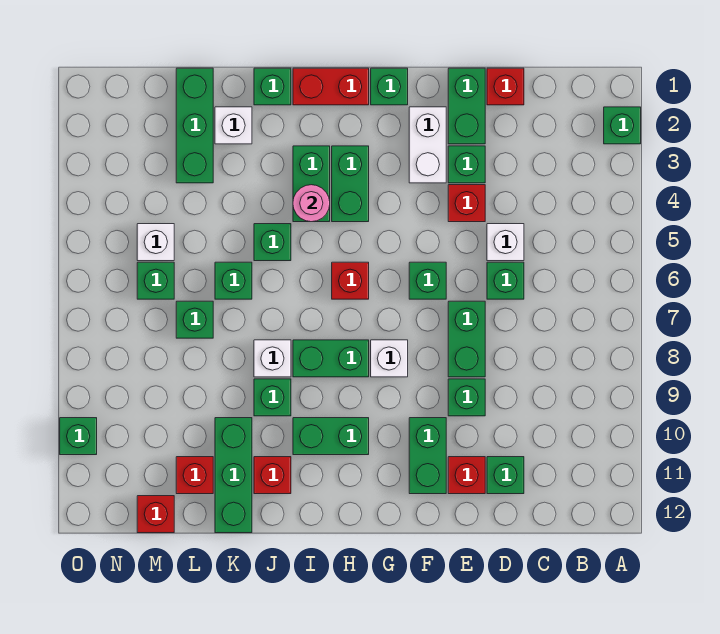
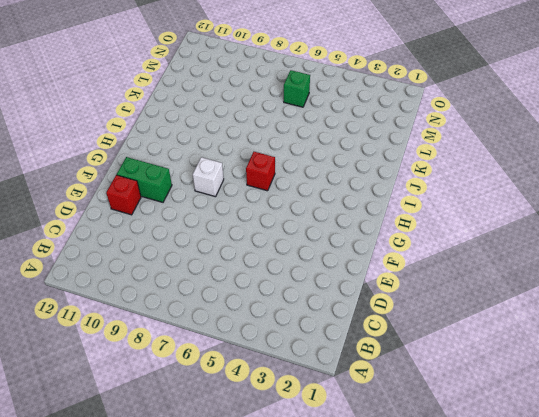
none -> green brick A2 level 1
none -> red brick D1 level 1
none -> white brick D5 level 1
none -> green brick D6 level 1

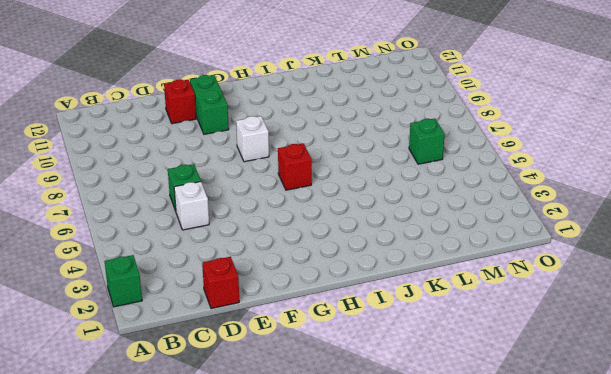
none -> green brick D11 level 1
none -> green brick E1:E2 level 1
none -> green brick E3 level 1
none -> red brick E4 level 1

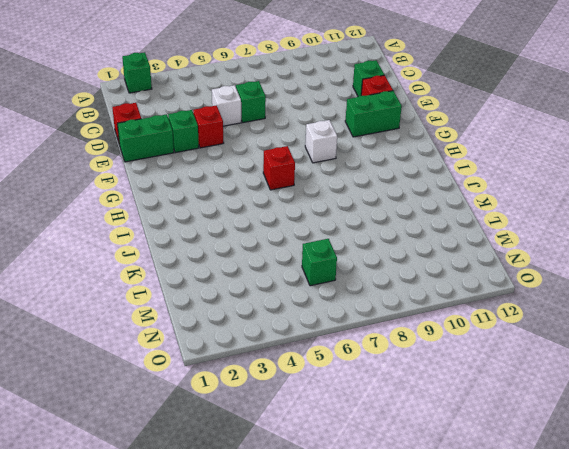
none -> green brick E7:E8 level 1
none -> green brick E9 level 1
none -> white brick F2:F3 level 1
none -> green brick F6 level 1

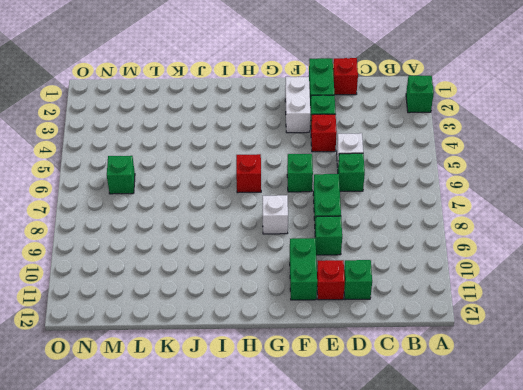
none -> green brick G1 level 1
none -> red brick H1:I1 level 1
none -> green brick H3:H4 level 1
none -> green brick H8:I8 level 1

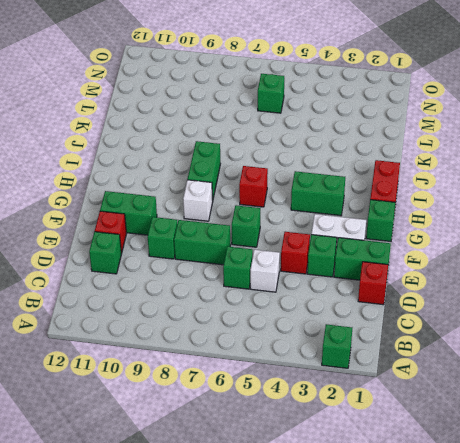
none -> green brick H10:I10 level 1
none -> green brick I3:I4 level 1
none -> green brick J1 level 1
none -> green brick J5 level 1

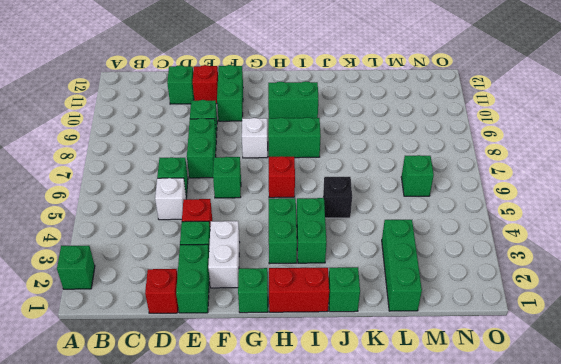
black brick J5 level 1 -> green brick J5 level 1
none -> white brick J8 level 1
none -> green brick J9 level 1
none -> red brick J11 level 1
none -> white brick K2 level 1

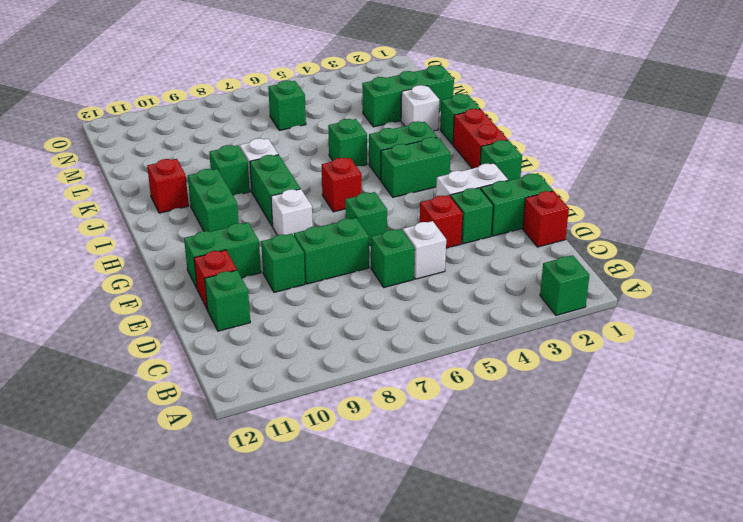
none -> green brick K6 level 1
none -> green brick K10:K12 level 1
none -> green brick L7 level 1
none -> red brick L11 level 1

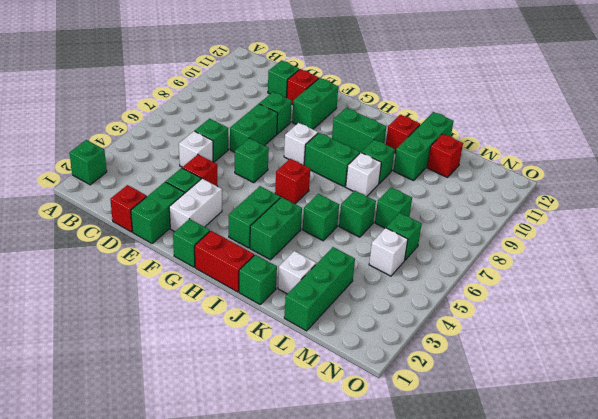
none -> red brick M12 level 1
none -> green brick O10 level 1
none -> pink round brick I4 level 2

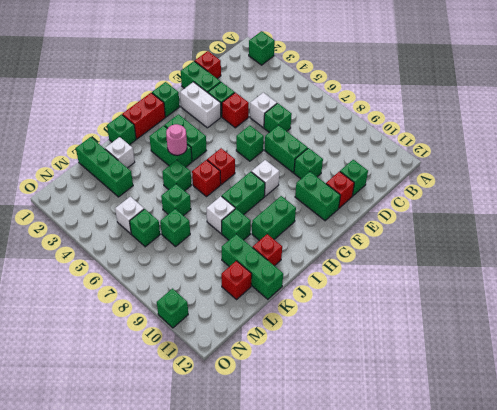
red brick I6 level 1 -> red brick M12 level 1

